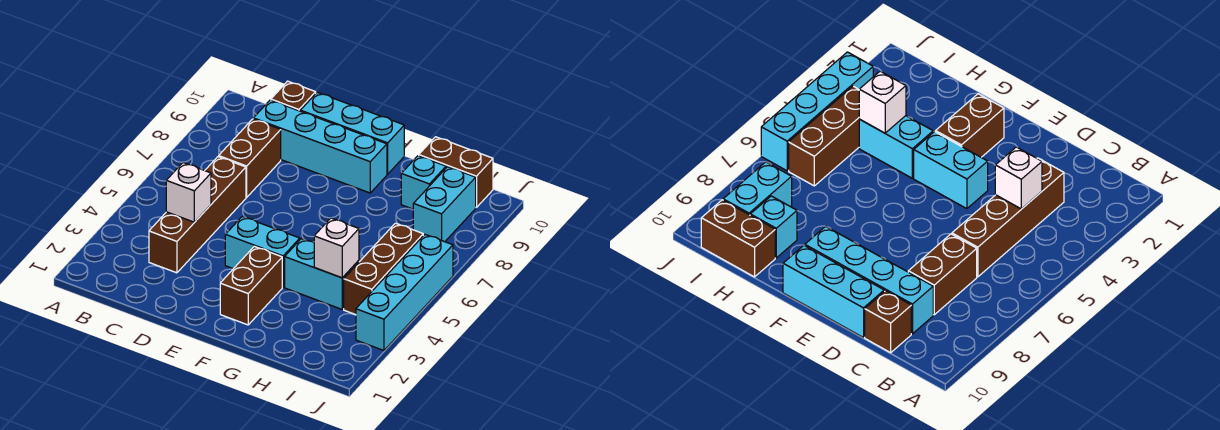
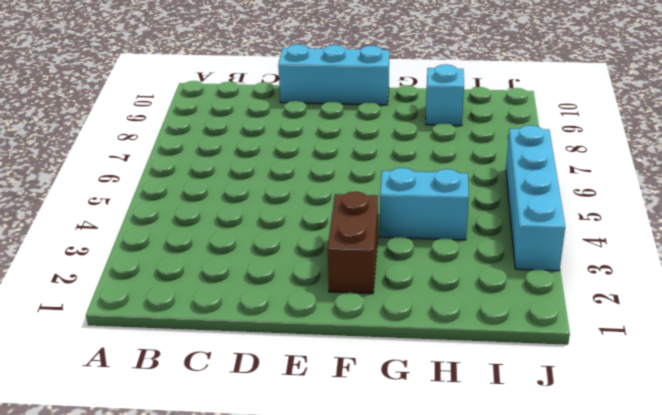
none -> brown brick C3:C6 level 1
none -> brown brick C7:C8 level 1
none -> cyan brick C9:F9 level 1

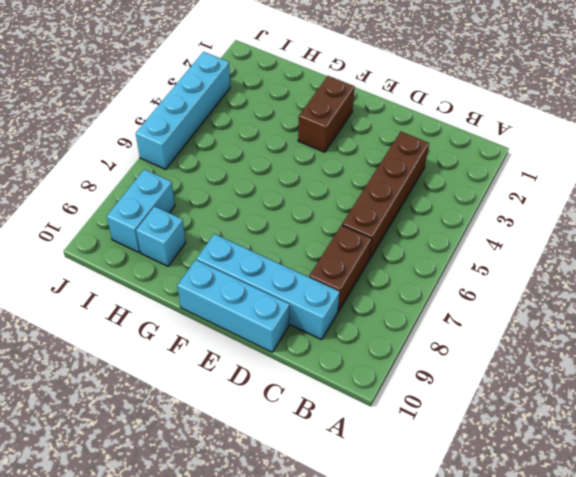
none -> brown brick C10 level 1
none -> cyan brick E4:F4 level 1
none -> cyan brick G4:H4 level 1

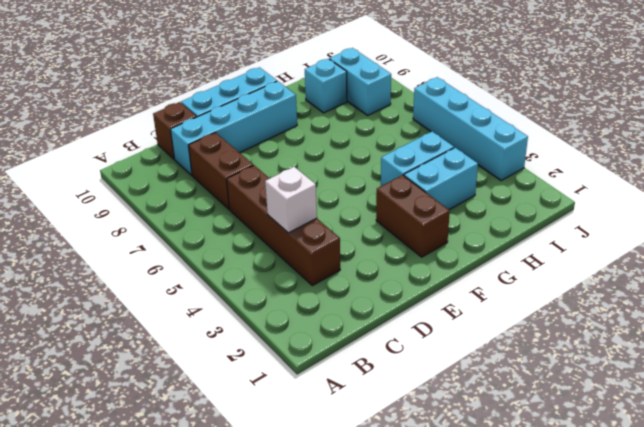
cyan brick G3:H3 level 1 -> cyan brick E4:F4 level 1
none -> brown brick H10:I10 level 1
none -> brown brick I4:I6 level 1
none -> white brick H4 level 2

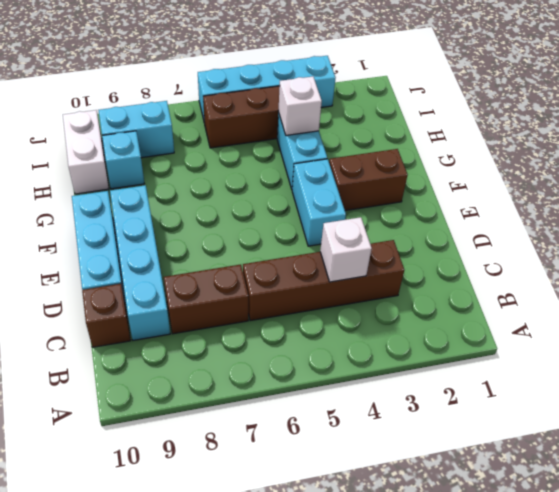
white brick H10:I10 level 1 -> brown brick H10:I10 level 1

